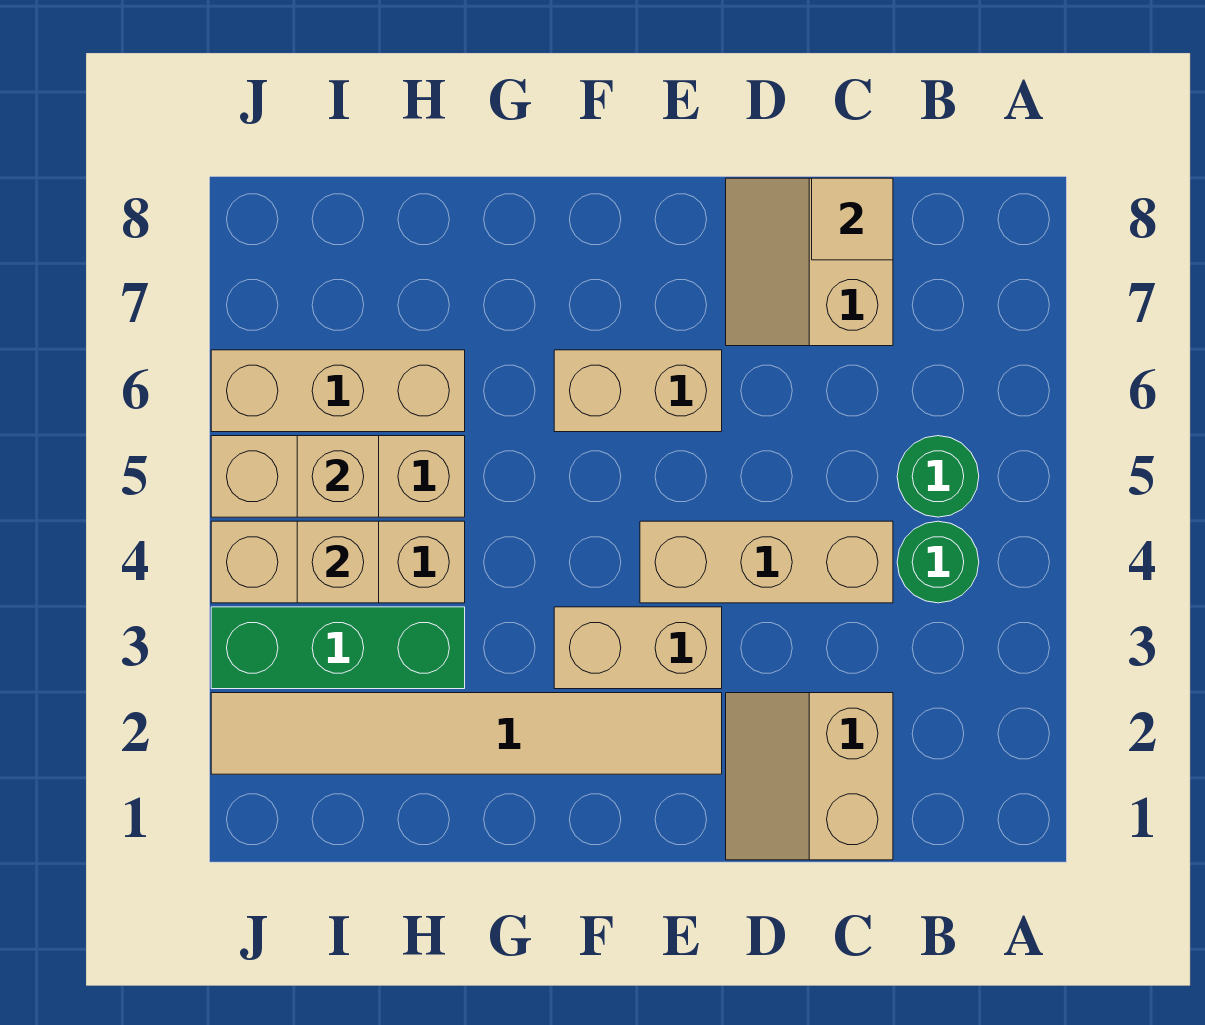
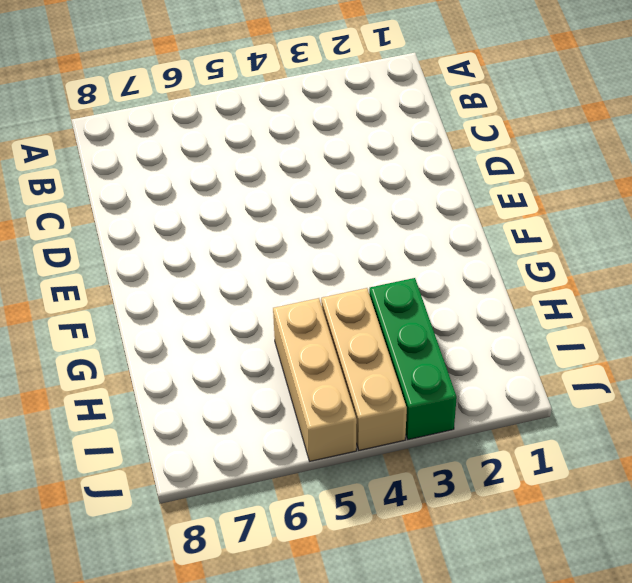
none -> green round brick B4 level 1
none -> green round brick B5 level 1
none -> tan slope C1:D2 level 1 top C

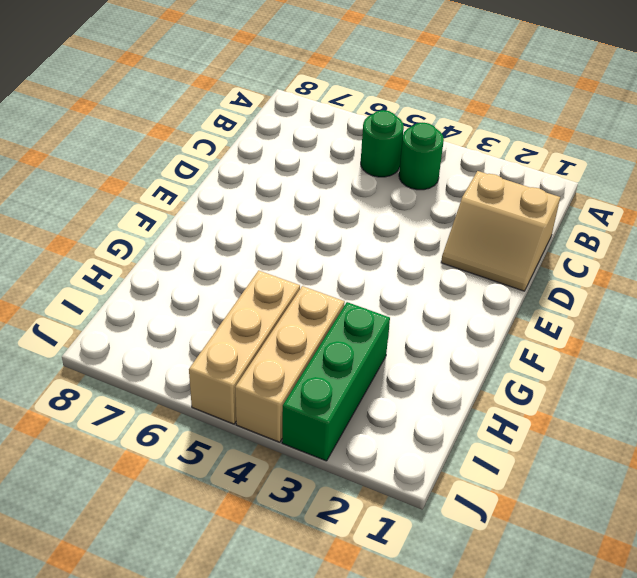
none -> tan brick C4:E4 level 1
none -> tan slope C7:D8 level 1 top C
none -> tan tile E2:J2 level 1

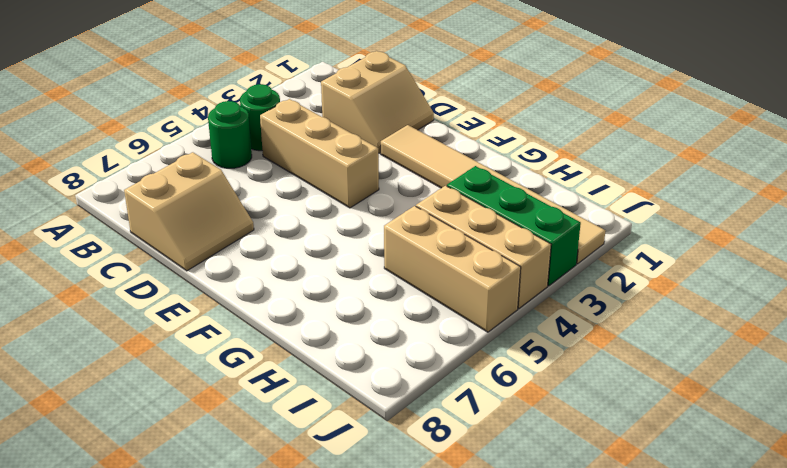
none -> tan brick E3:F3 level 1
none -> tan brick E6:F6 level 1
none -> tan brick H6:J6 level 1

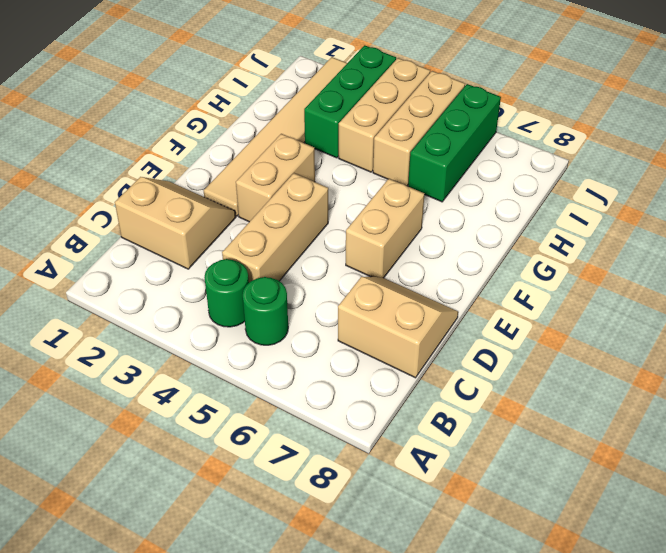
green brick H6:J6 level 1 -> tan brick H6:J6 level 1
none -> tan tile C8 level 2
none -> tan brick I4 level 2
none -> tan brick I5 level 2

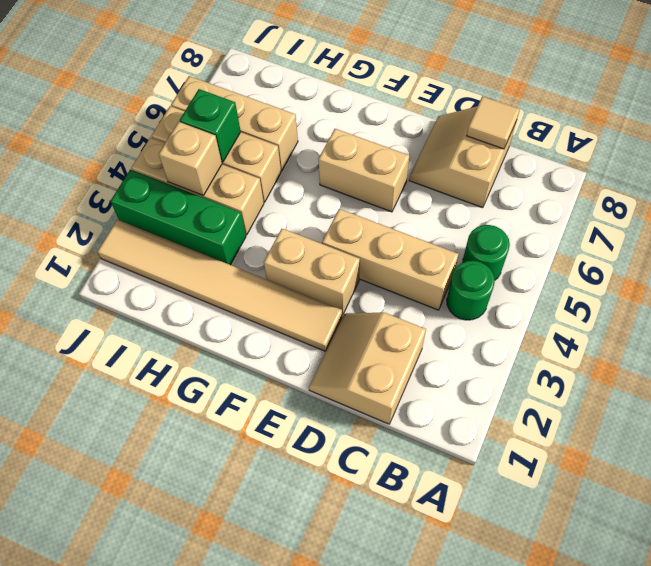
green brick I5 level 2 -> tan brick I5 level 2

